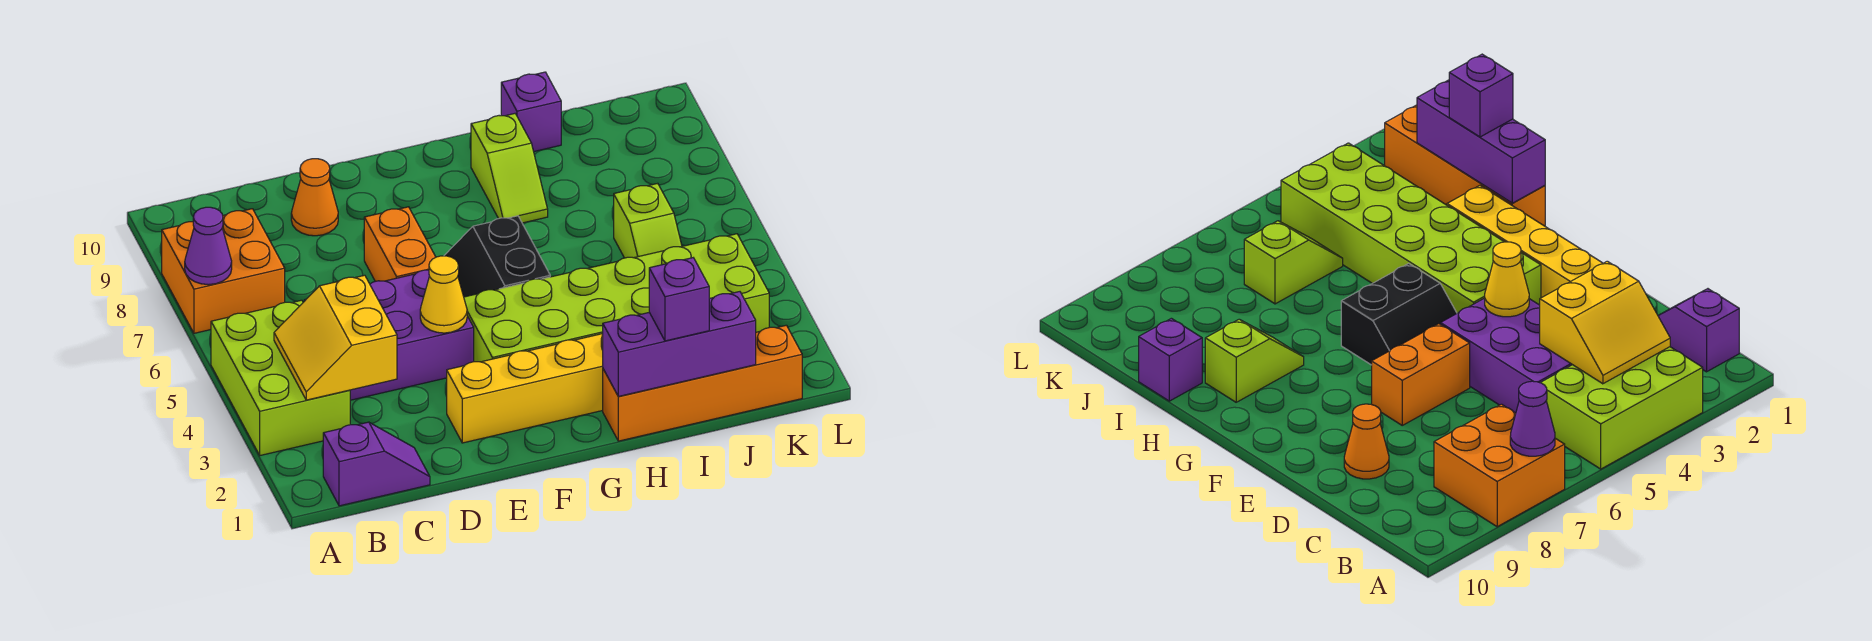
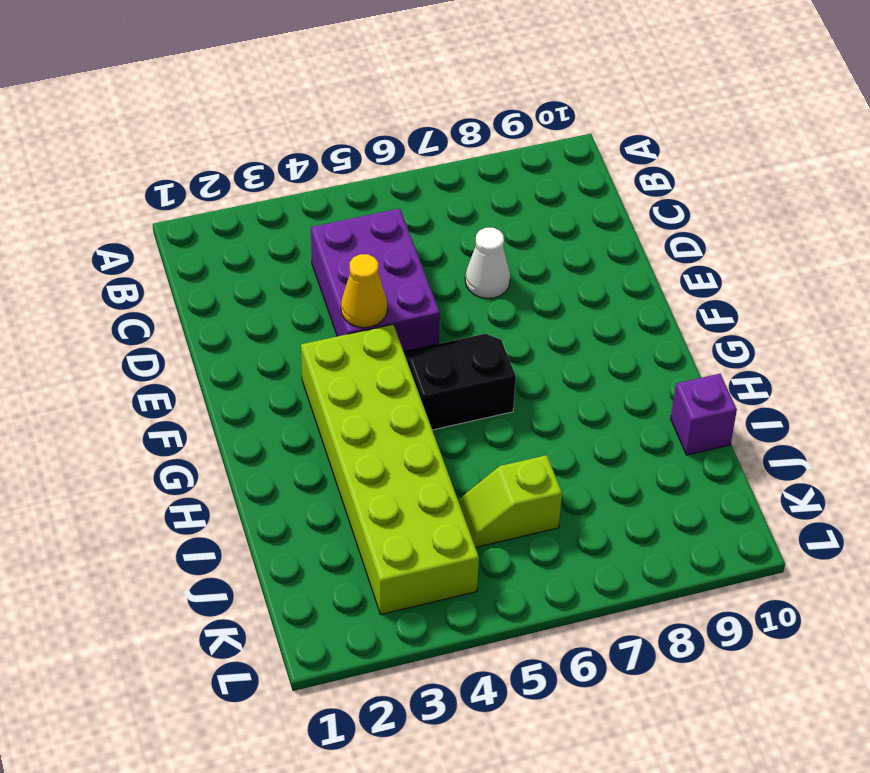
white cone D7 level 1 -> none
none -> lime brick A3:B5 level 1
none -> orange brick A7:B8 level 1
none -> purple slope B1:C1 level 1 top B

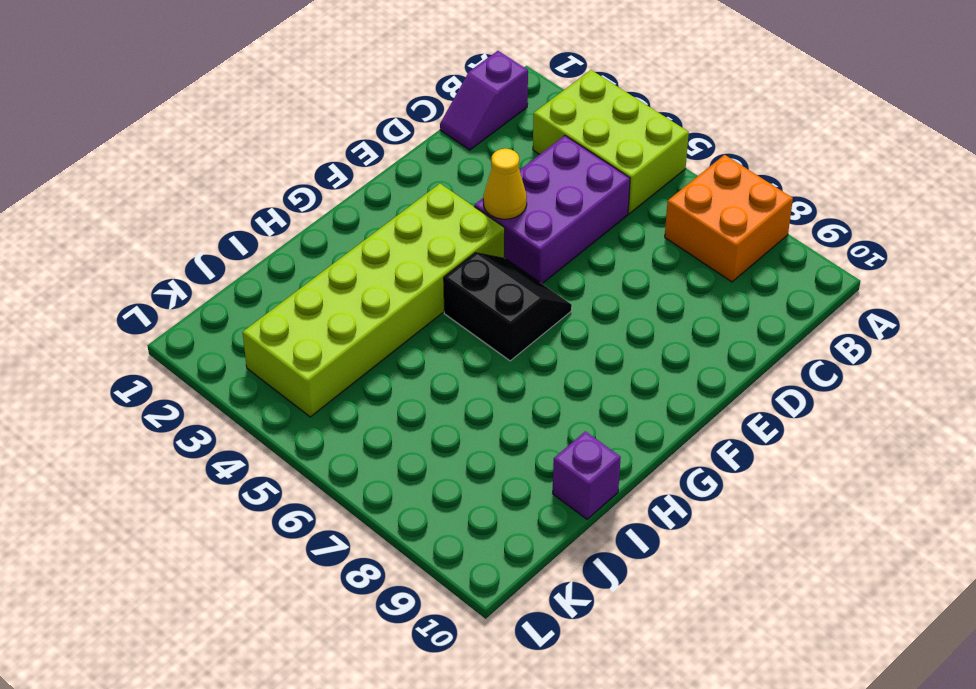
none -> orange cone D9 level 1
none -> yellow brick E2:H2 level 1
none -> orange brick E6:E7 level 1

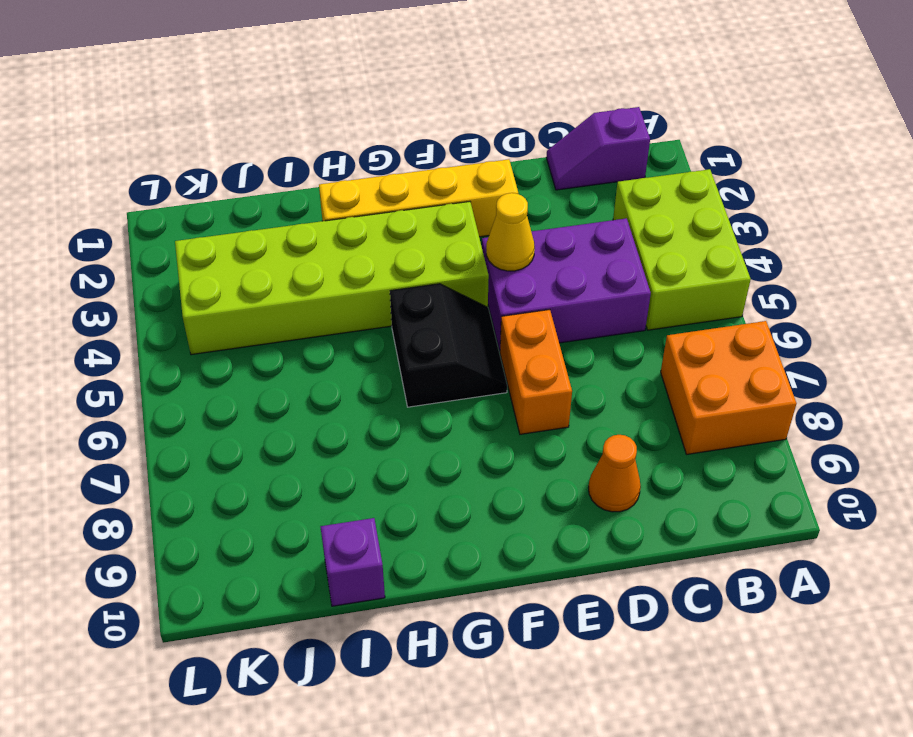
none -> orange brick H1:K1 level 1
none -> lime slope H8:H9 level 1 top 9
none -> lime slope J5:J6 level 1 top 6

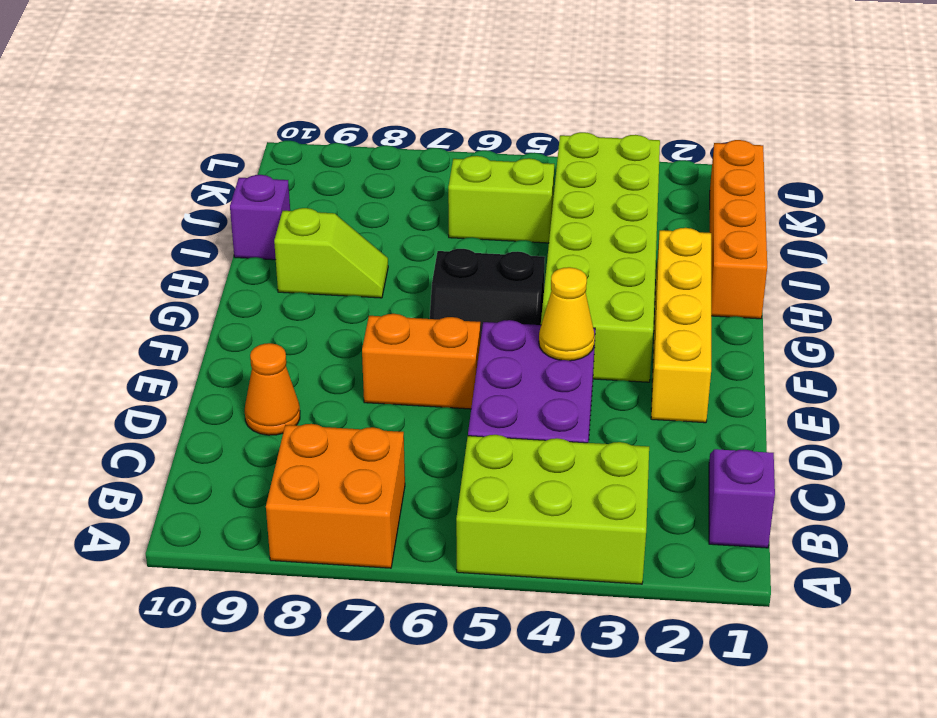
lime brick J5:J6 level 1 -> lime slope J5:J6 level 1 top 6
none -> purple cone A7 level 2
none -> yellow slope B3:C4 level 2 top C
none -> purple brick H1:J1 level 2

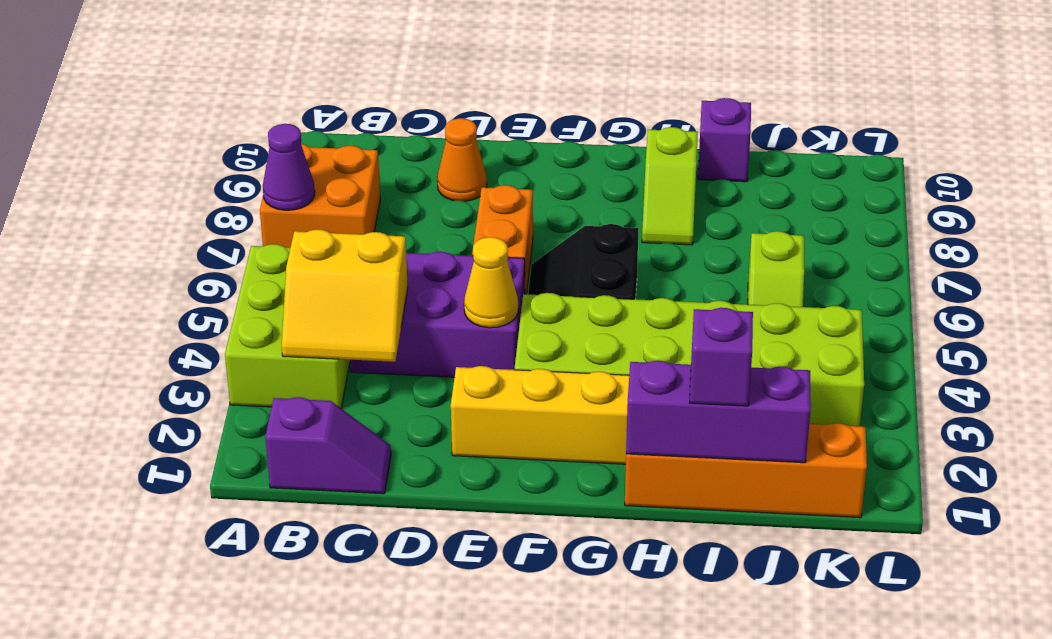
yellow slope B3:C4 level 2 top 4 -> yellow slope B3:C4 level 2 top C

